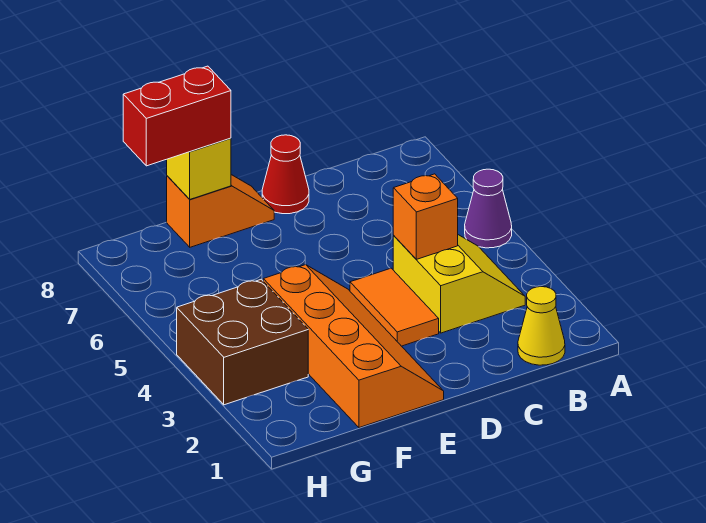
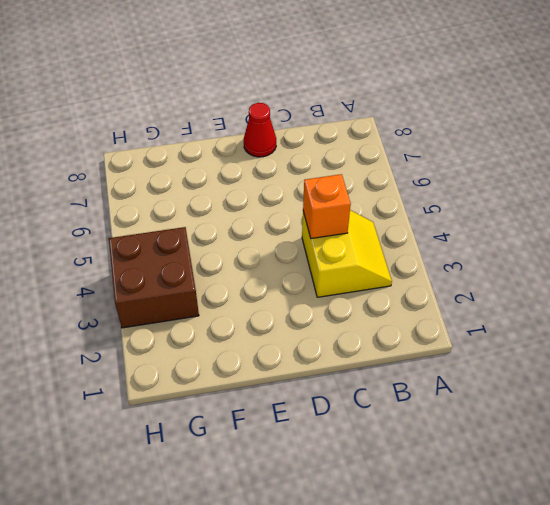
none -> purple cone A5 level 1
none -> yellow cone B1 level 1

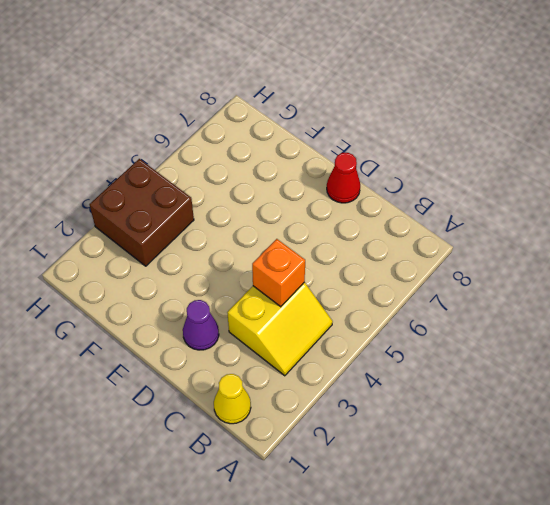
purple cone D2 level 1 -> purple cone A5 level 1
none -> orange tile D3:D4 level 1
none -> orange slope E1:F4 level 1 top F

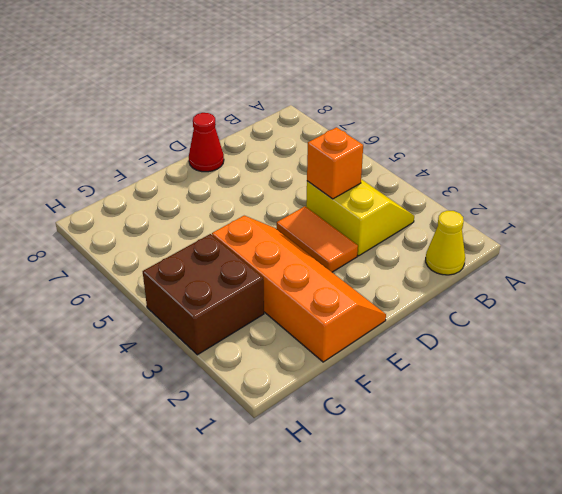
none -> purple cone A5 level 1
none -> orange slope E8:F8 level 1 top F

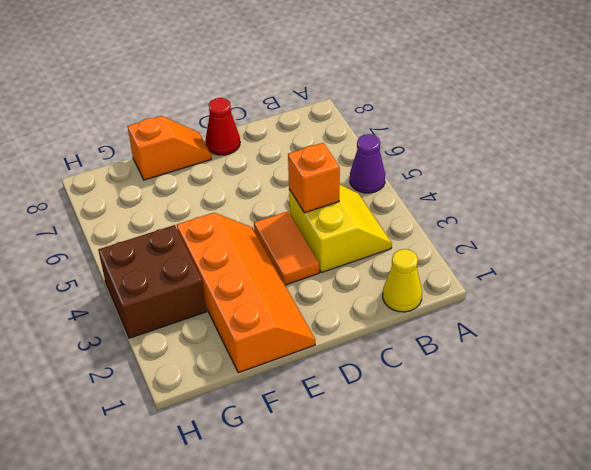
none -> yellow brick F8 level 2
none -> red brick F8:G8 level 3

